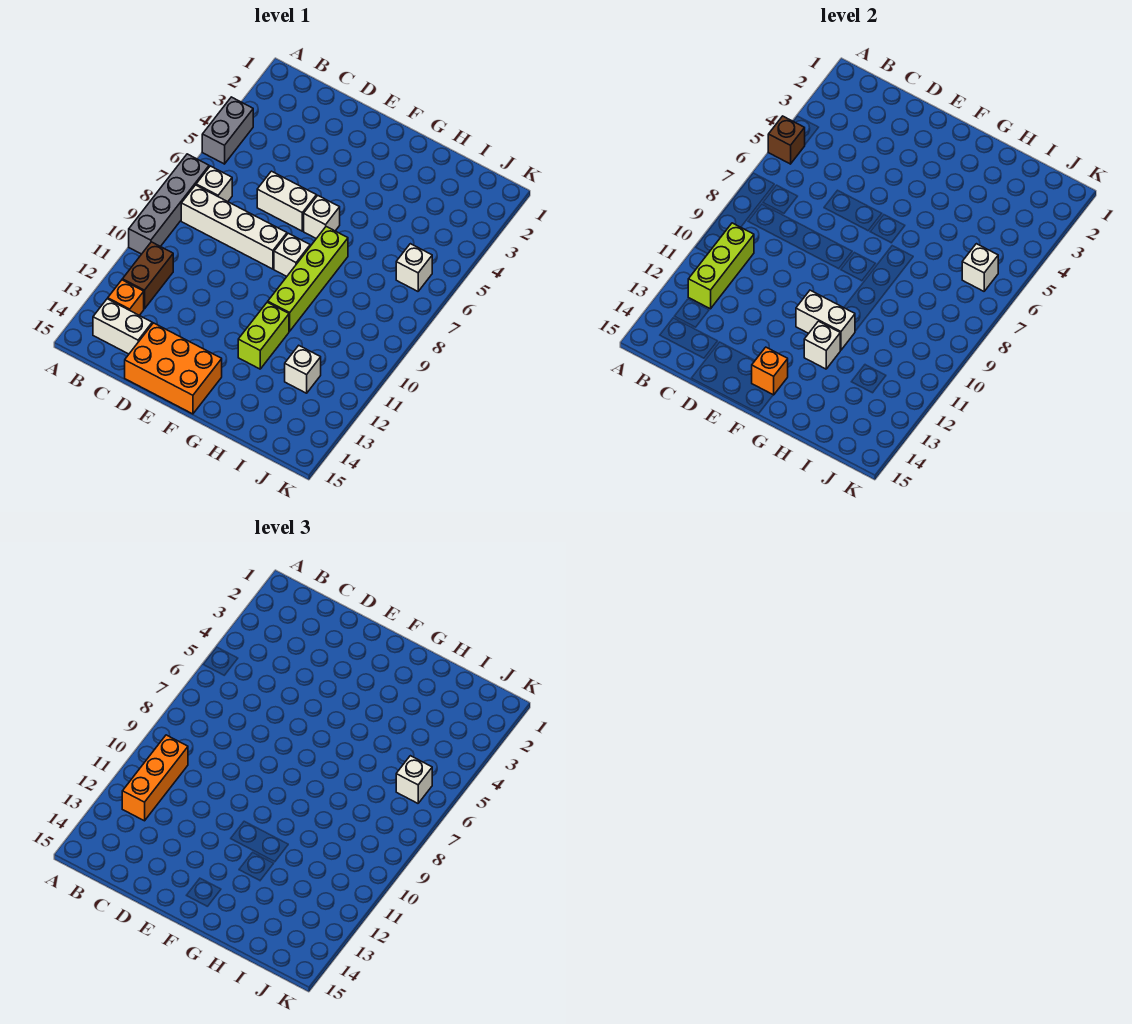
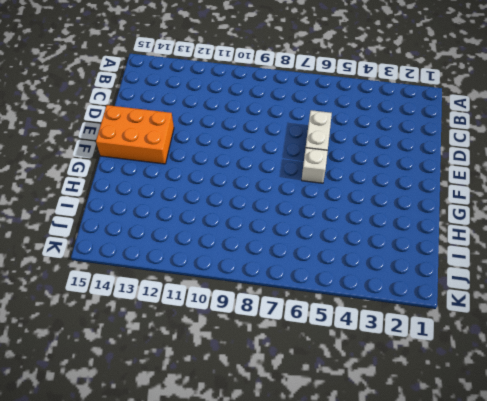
orange brick E13:F15 level 1 -> orange brick D14:F15 level 1
none -> grey brick A4:A5 level 1
none -> grey brick A7:A10 level 1
none -> white brick B7 level 1

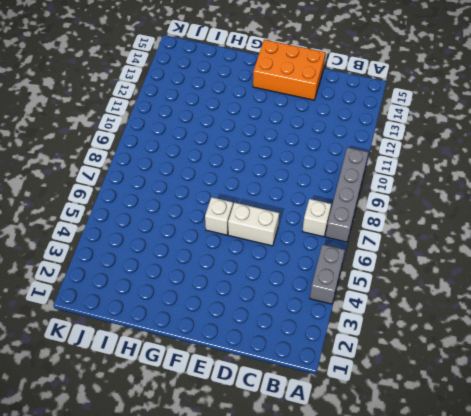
none -> white brick B8:E8 level 1
none -> brown brick B11:B12 level 1
none -> orange brick B13 level 1

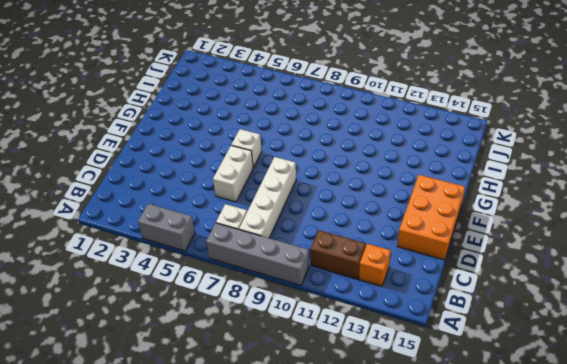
none -> white brick B14:C14 level 1
none -> white brick F8 level 1
none -> lime brick G7:G10 level 1

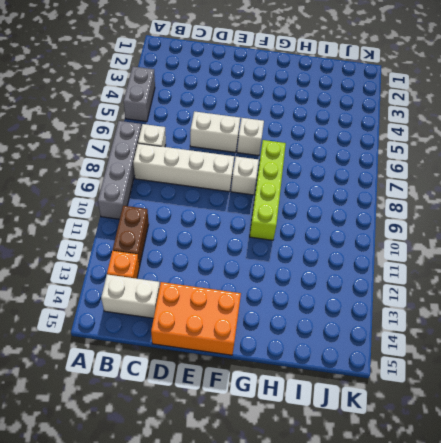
none -> lime brick G11:G12 level 1
none -> white brick I12 level 1
none -> white brick J6 level 1

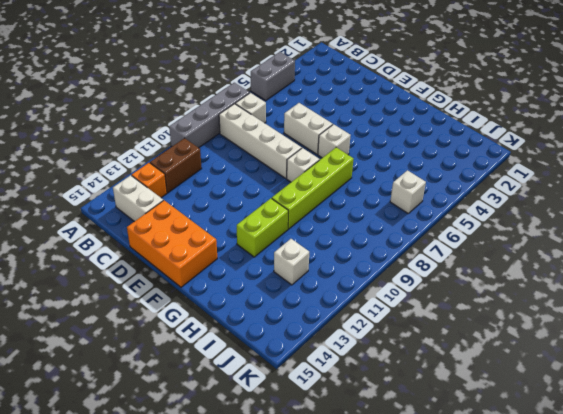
none -> brown brick A5 level 2
none -> lime brick B10:B12 level 2
none -> white brick F11:G11 level 2

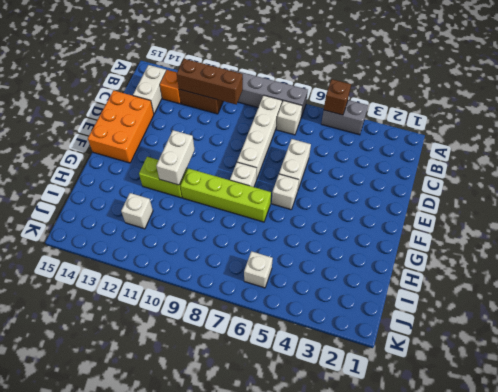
brown brick B10:B12 level 2 -> lime brick B10:B12 level 2
none -> orange brick F14 level 2
none -> white brick G12 level 2
none -> white brick J6 level 2

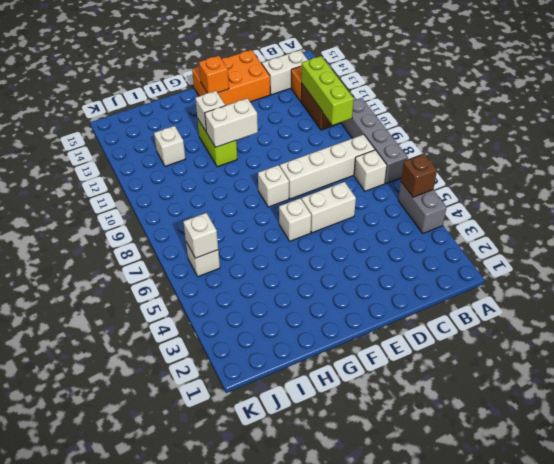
none -> lime brick G7:G10 level 1
none -> orange brick B10:B12 level 3
none -> white brick J6 level 3

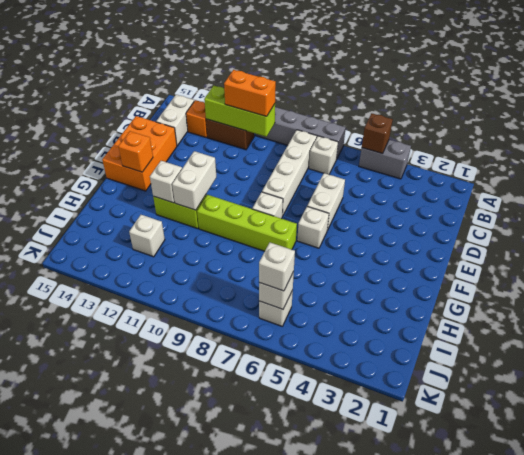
orange brick B10:B11 level 3 -> orange brick B10:B12 level 3

